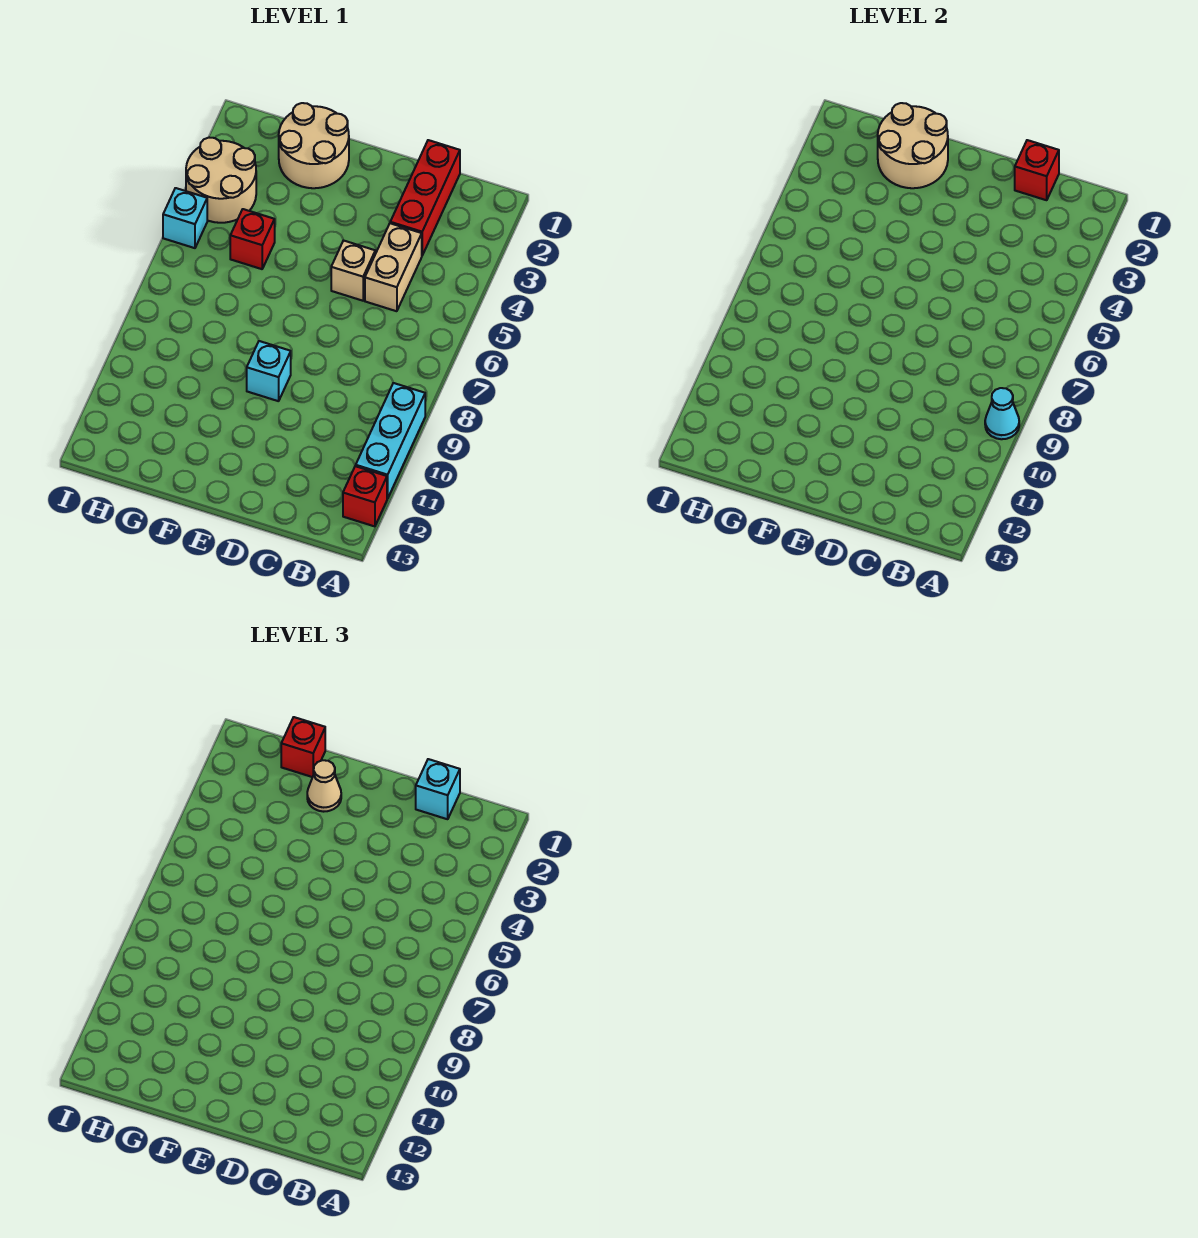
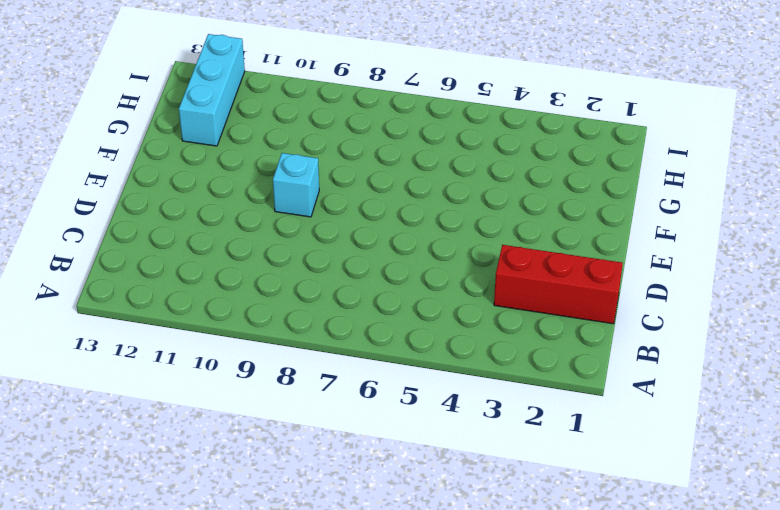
cyan brick G12:I12 level 1 -> cyan brick A9:A11 level 1
none -> red brick A12 level 1
none -> tan brick C4:C5 level 1
none -> tan brick D5 level 1

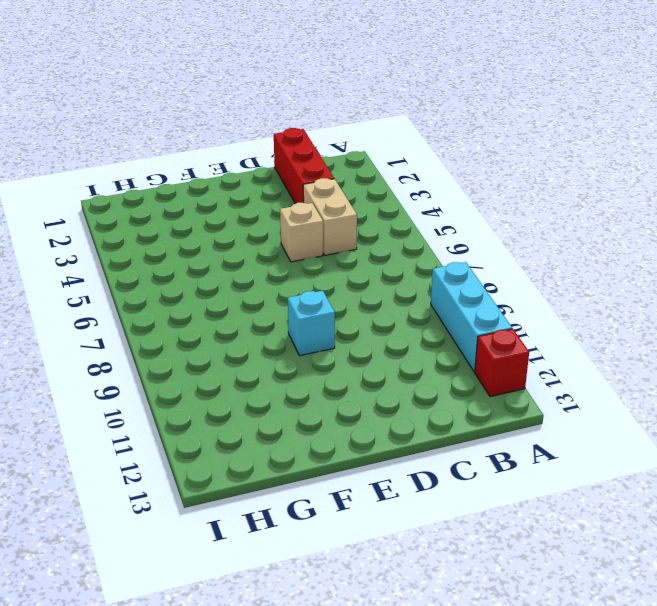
none -> tan round brick F1:G2 level 1
none -> red brick G5 level 1
none -> tan round brick H3:I4 level 1

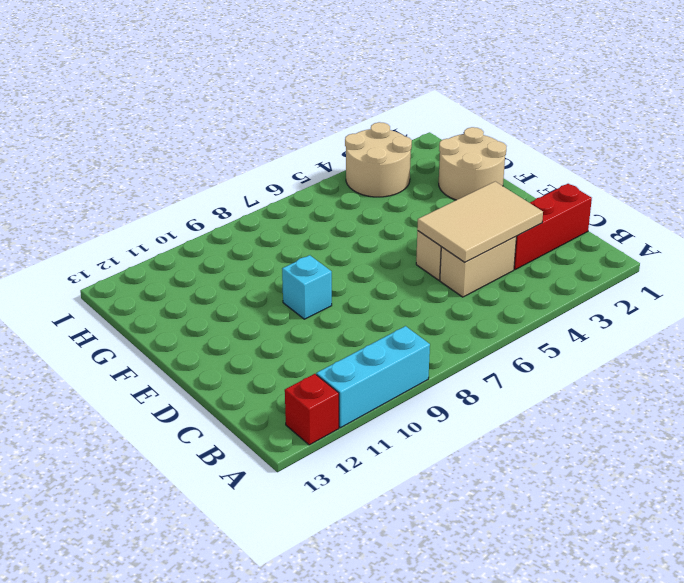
tan tile C3:D5 level 2 -> none
none -> red brick G5 level 1
none -> cyan brick I5 level 1
none -> cyan cone A9 level 2

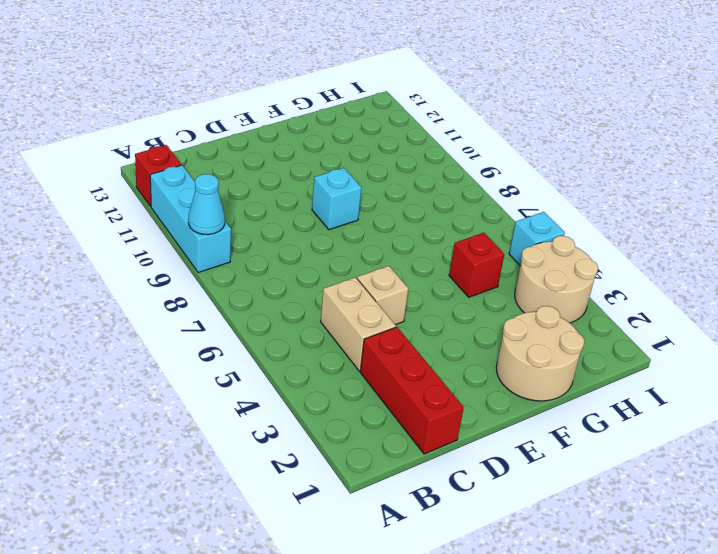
none -> red brick C1 level 2
none -> tan round brick F1:G2 level 2
none -> cyan brick C1 level 3

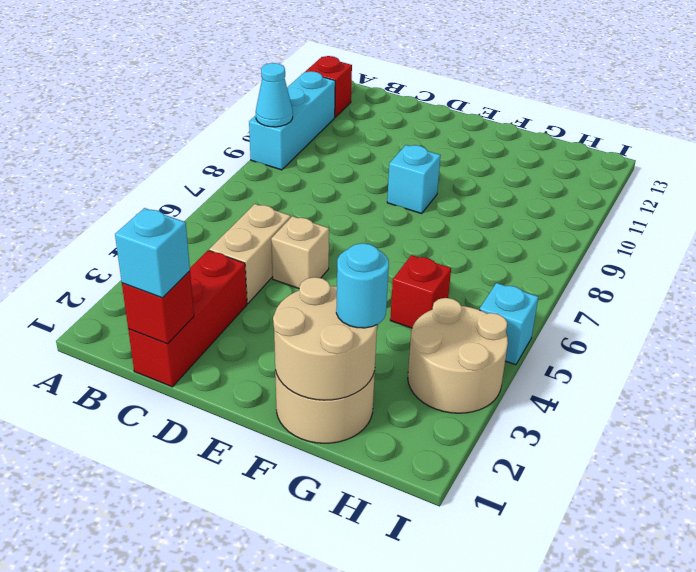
cyan round brick G2 level 3 -> none
none -> tan cone F2 level 3
none -> red brick G1 level 3

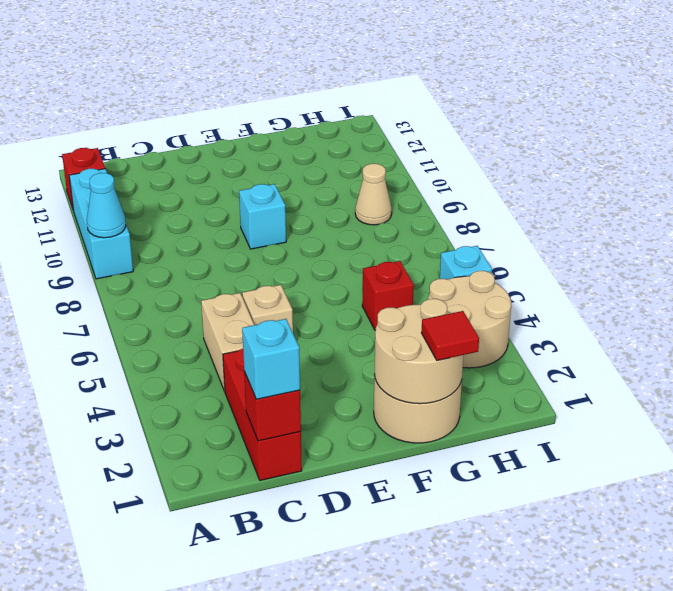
red tile G1 level 3 -> red brick G1 level 3
tan cone H9 level 1 -> tan cone F2 level 3

